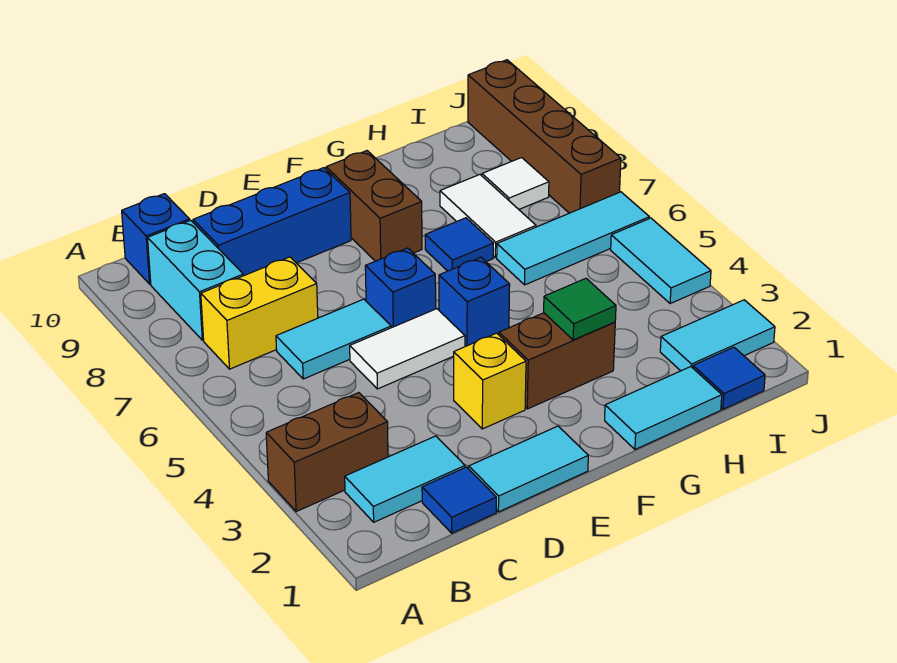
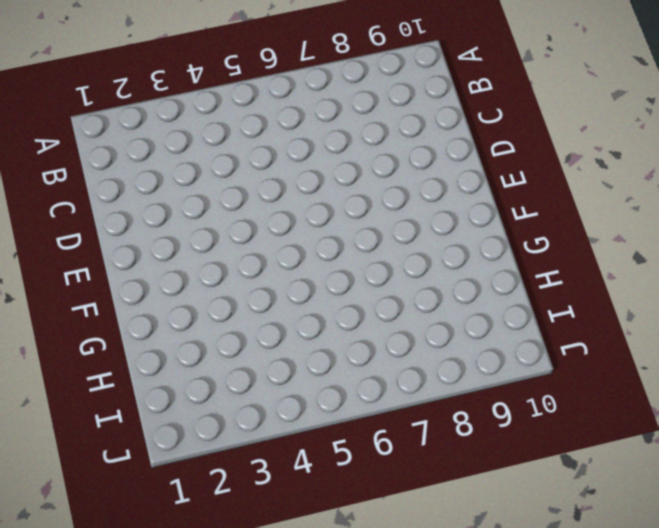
none -> brown brick A3:B3 level 1
none -> cyan tile B2:C2 level 1
none -> yellow brick B7:C7 level 1

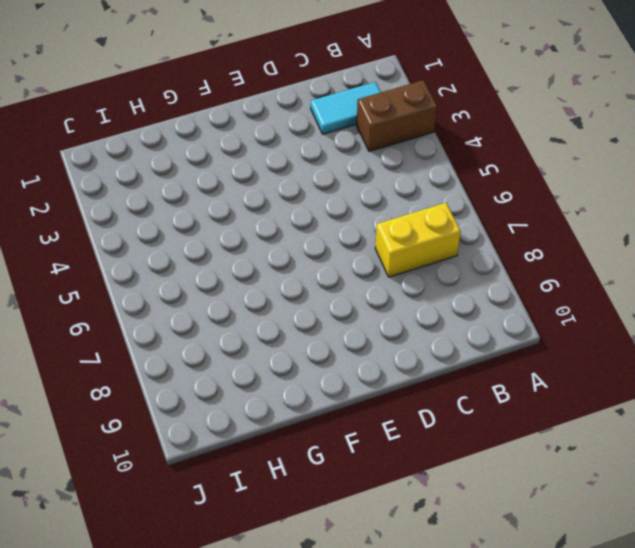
none -> cyan brick B8:B9 level 1
none -> blue brick B10 level 1
none -> blue tile C1 level 1

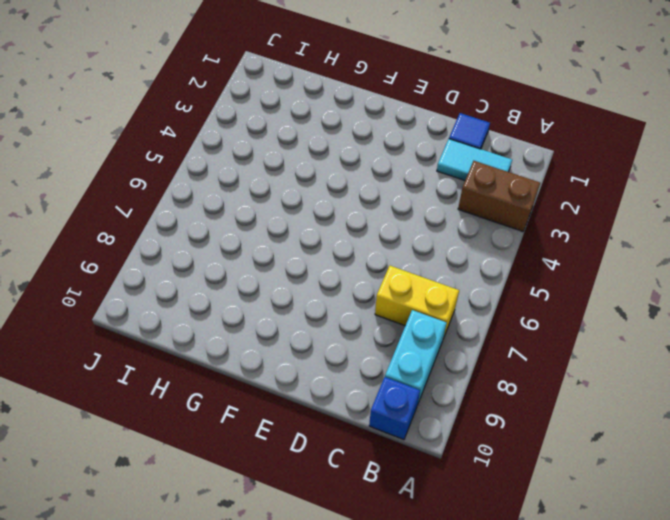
none -> cyan tile C6:D6 level 1
none -> blue brick C9:E9 level 1
none -> cyan tile D1:E1 level 1

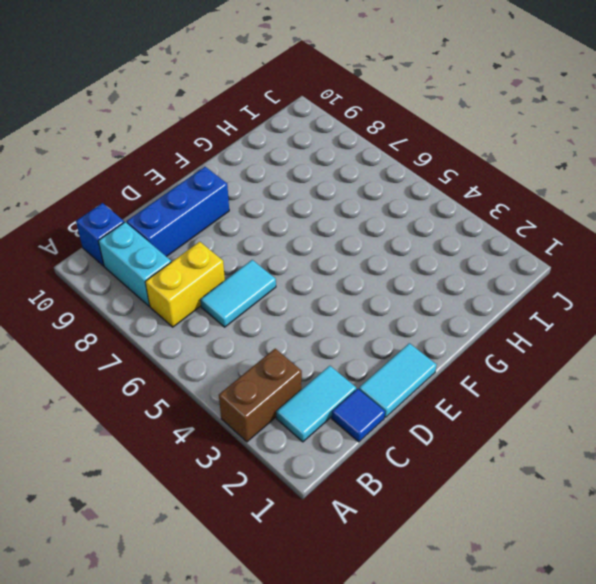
none -> white tile D5:E5 level 1
none -> yellow brick E3 level 1
none -> blue brick E6 level 1

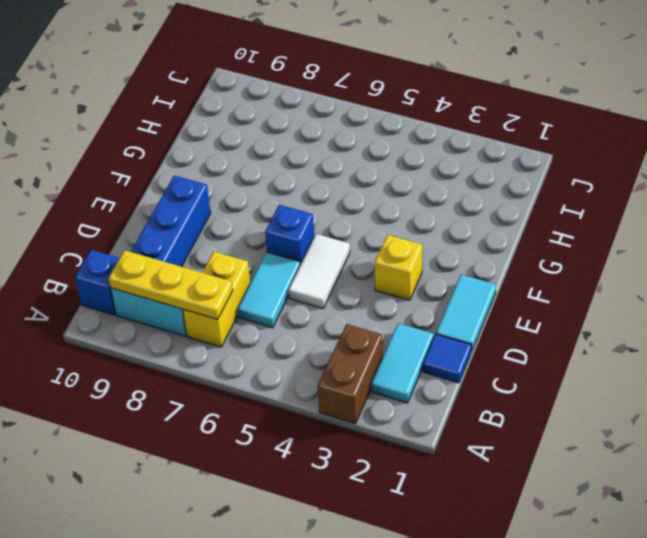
yellow plate B7:B9 level 2 -> none
none -> brown brick F3:G3 level 1
none -> blue brick F5 level 1
none -> brown brick F8:F9 level 1

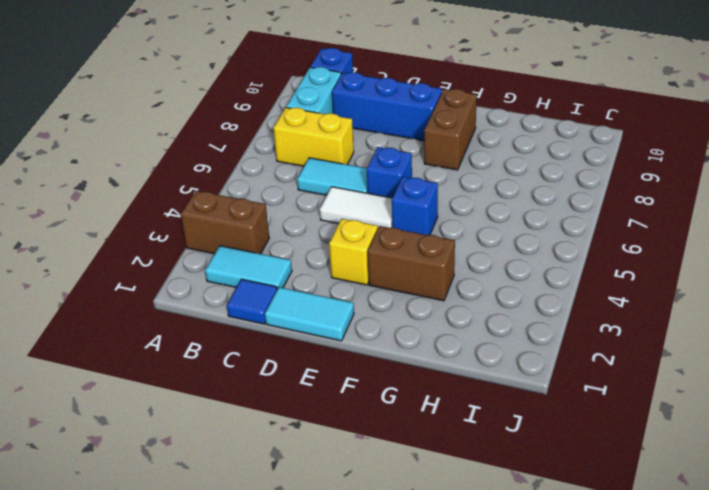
none -> cyan tile G1:H1 level 1
none -> blue tile G7 level 1
none -> cyan tile H6:J6 level 1

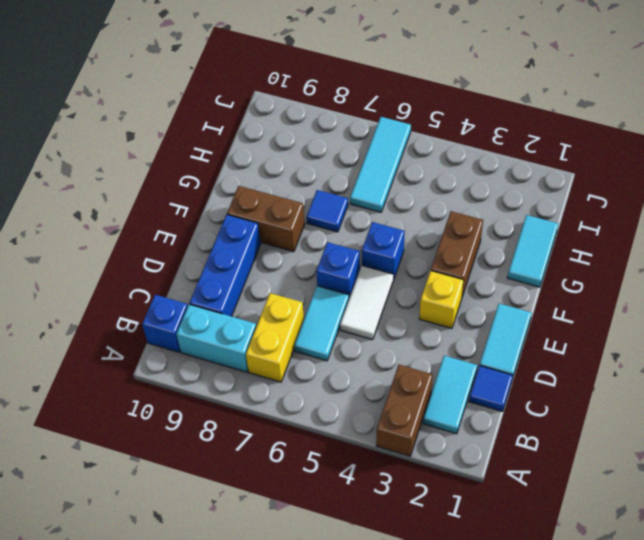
none -> white tile H7:H8 level 1
none -> blue tile I1 level 1
none -> cyan tile I2:J2 level 1

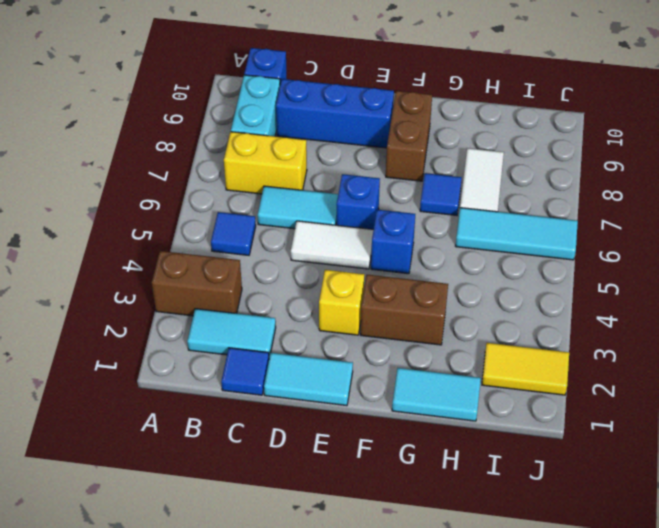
blue tile B5 level 1 -> blue tile I1 level 1
yellow tile I2:J2 level 1 -> cyan tile I2:J2 level 1
none -> white tile I8 level 1
none -> cyan tile J4:J5 level 1
none -> brown brick J7:J10 level 1

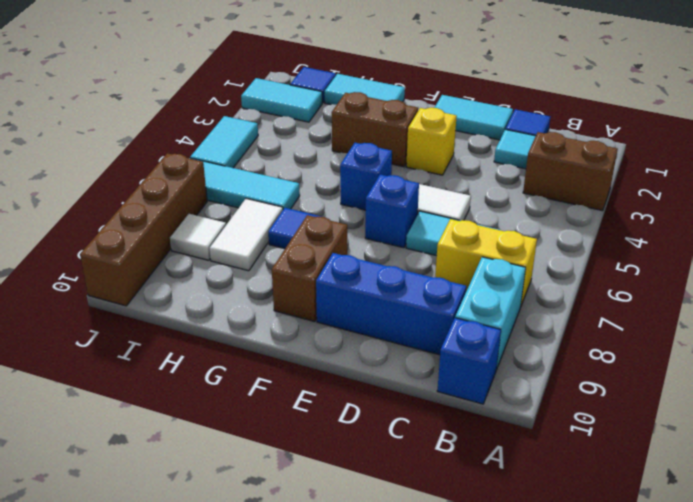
none -> green tile G3 level 2

